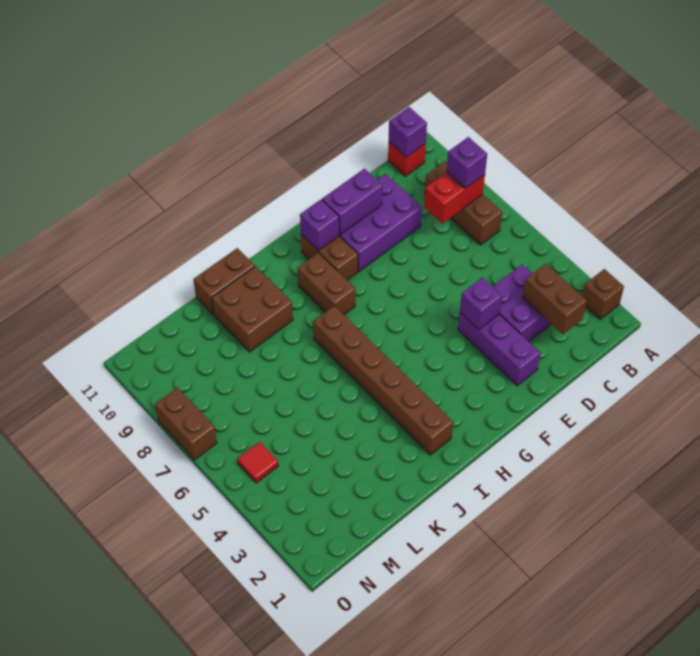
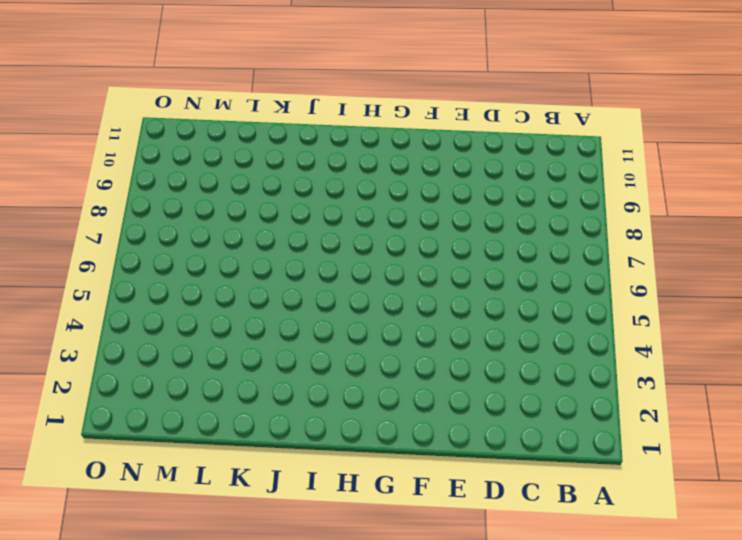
none -> brown brick A2 level 1
none -> brown brick B7:B9 level 1
none -> red brick B11 level 1

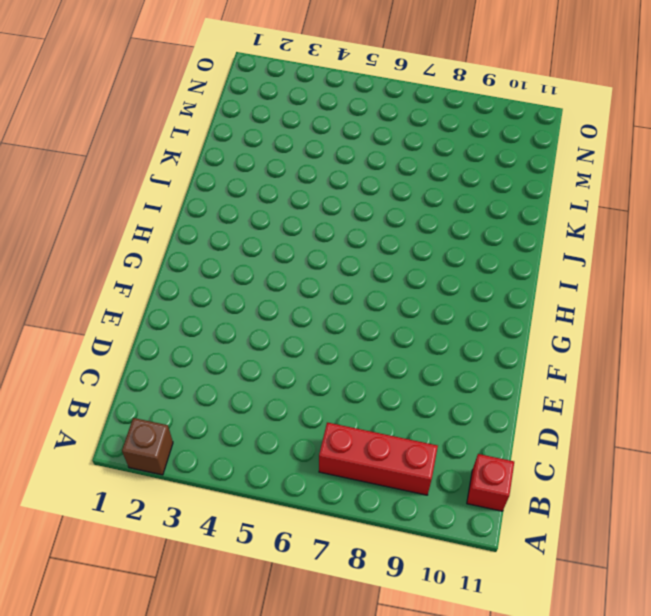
red brick B7:B9 level 1 -> brown brick B7:B9 level 1
none -> purple brick C3:D4 level 1
none -> purple brick D9:F10 level 1
none -> purple brick E2:E4 level 1

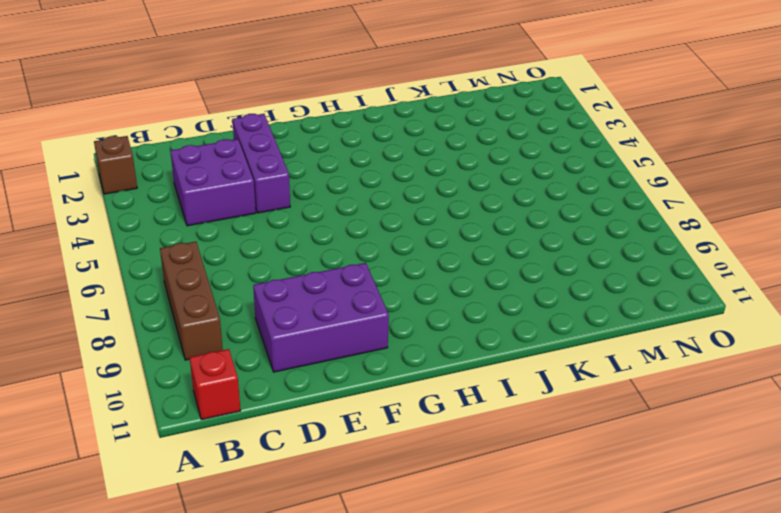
none -> brown brick G9:G10 level 1
none -> brown brick H8:H9 level 1
none -> brown brick I2:I7 level 1

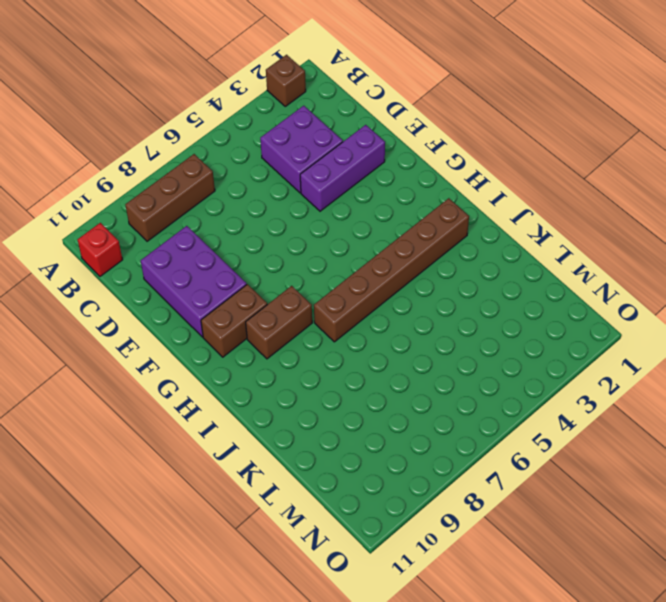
none -> brown brick J9:K10 level 1
none -> brown brick J11:K11 level 1
none -> red tile N5 level 1

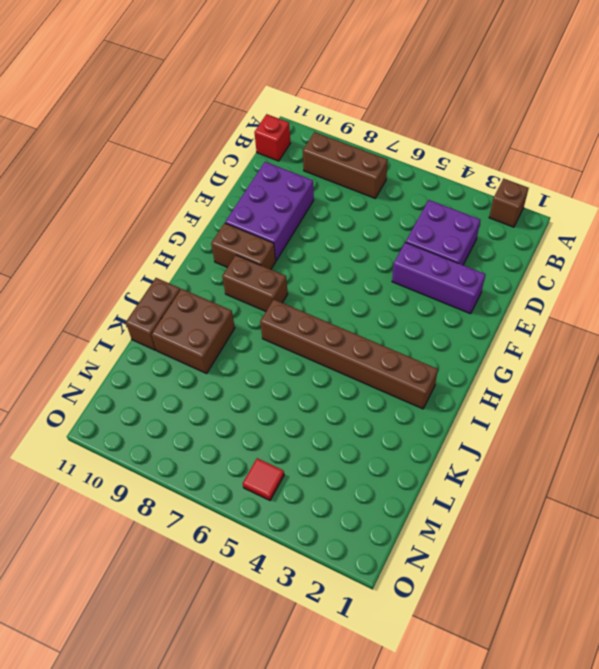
none -> brown brick O7:O8 level 1
none -> red brick B8:C8 level 2
none -> purple brick B11 level 2

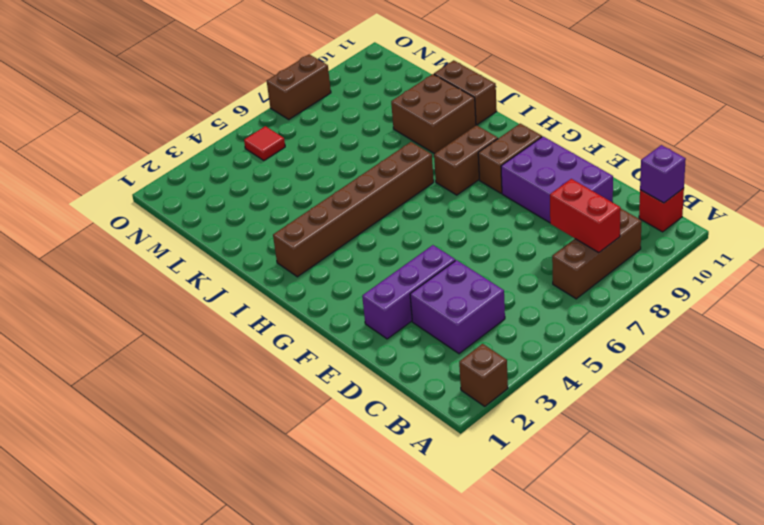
none -> brown brick C2:C3 level 2
none -> purple brick E4 level 2
none -> purple brick E10:F10 level 2

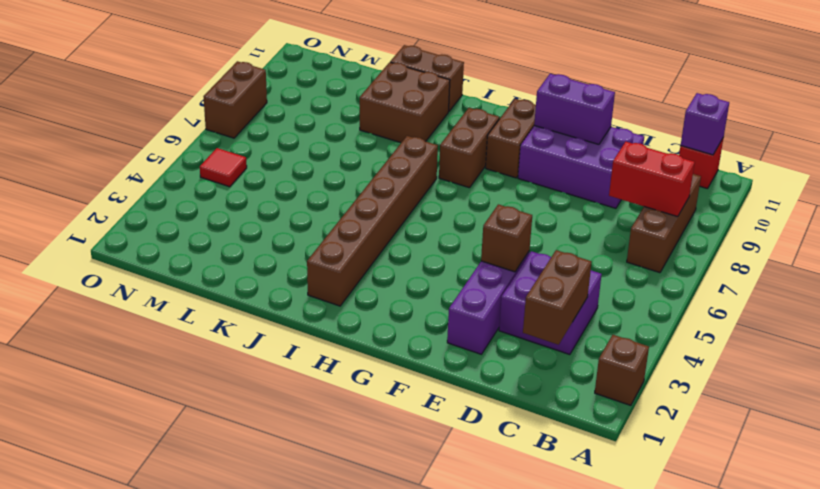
brown brick E4 level 2 -> purple brick E4 level 2
none -> purple brick G10 level 2
none -> purple brick B8 level 3

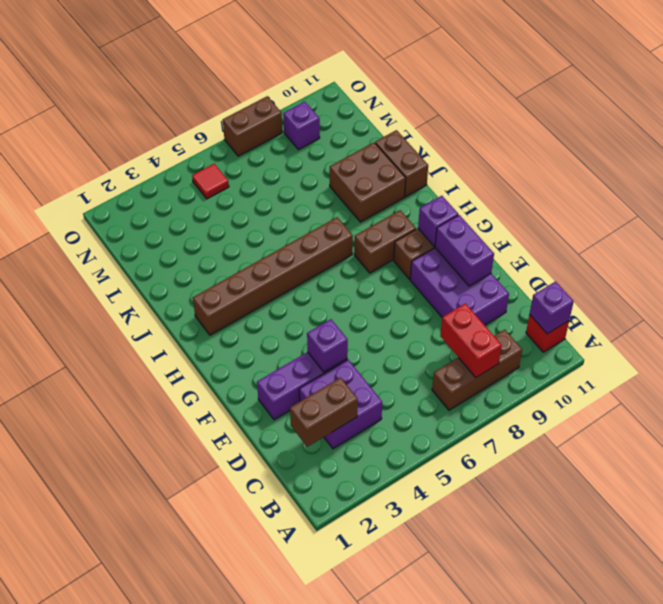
purple brick N9 level 1 -> purple brick B8 level 3
none -> brown brick A2 level 1

